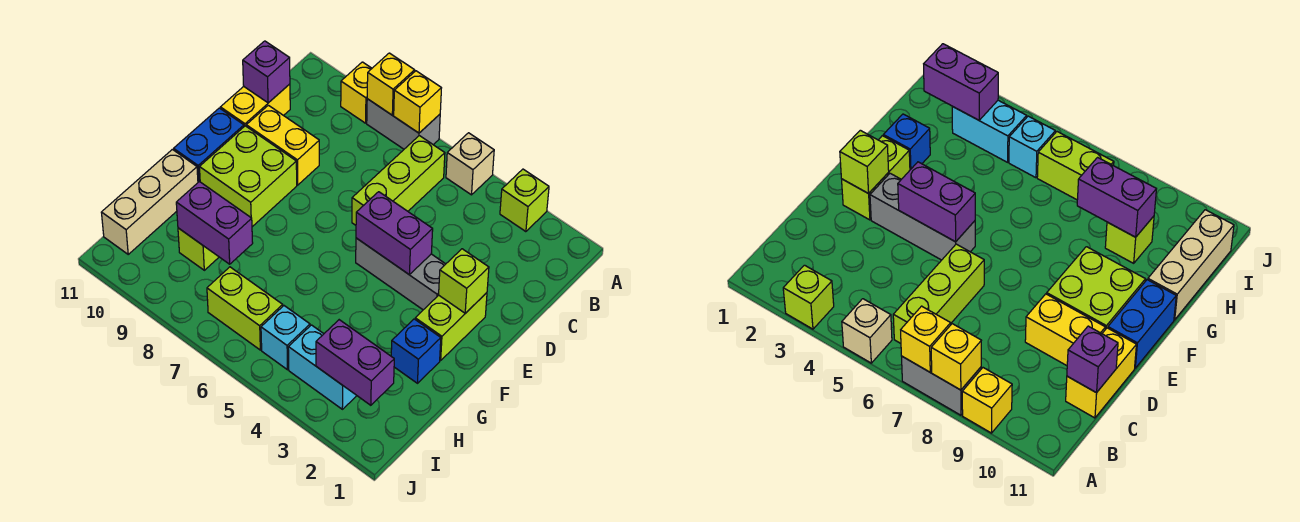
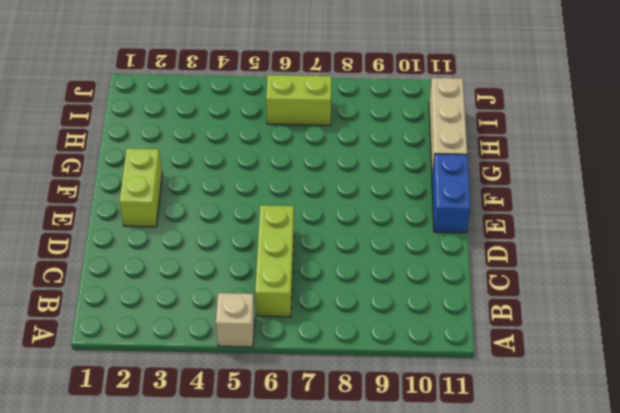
none -> lime brick A3 level 1
none -> grey brick A7:A8 level 1
none -> yellow brick A9 level 1

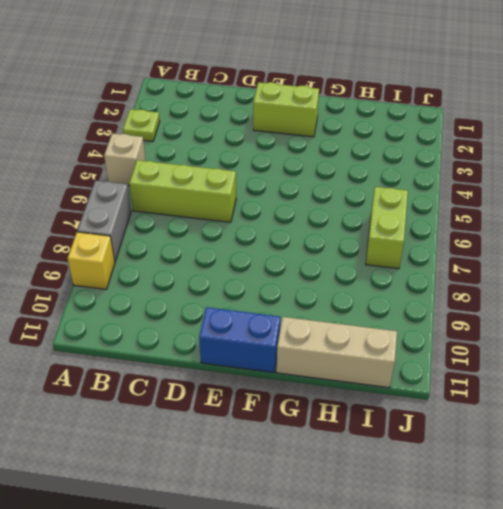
lime plate A3 level 1 -> lime brick A3 level 1
none -> yellow brick C11:D11 level 1
none -> yellow brick D9:D10 level 1
none -> grey brick E3:E5 level 1

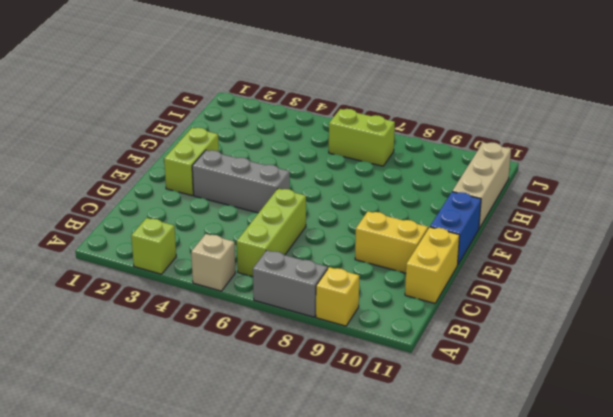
none -> lime brick E9:F10 level 1
none -> blue brick G2 level 1
none -> lime brick H9 level 1

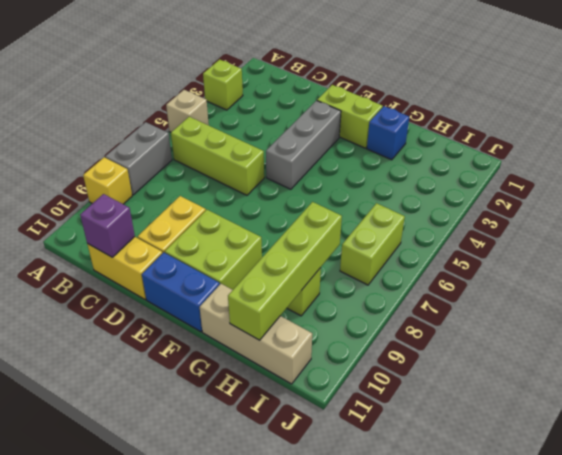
lime brick H8:H11 level 2 -> purple brick H8:H9 level 2
none -> cyan brick I3:I4 level 1
none -> cyan brick I5 level 1
none -> yellow brick A7 level 2

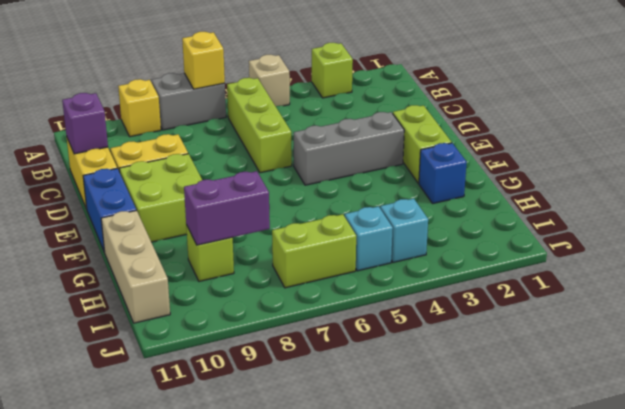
cyan brick I4 level 1 -> cyan brick I3:I4 level 1
none -> yellow brick A8 level 2
none -> lime brick E2 level 2
none -> purple brick E4:E5 level 2

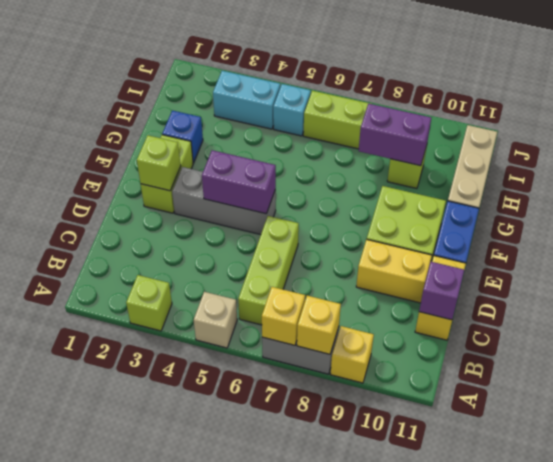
none -> purple brick I2:I3 level 2

